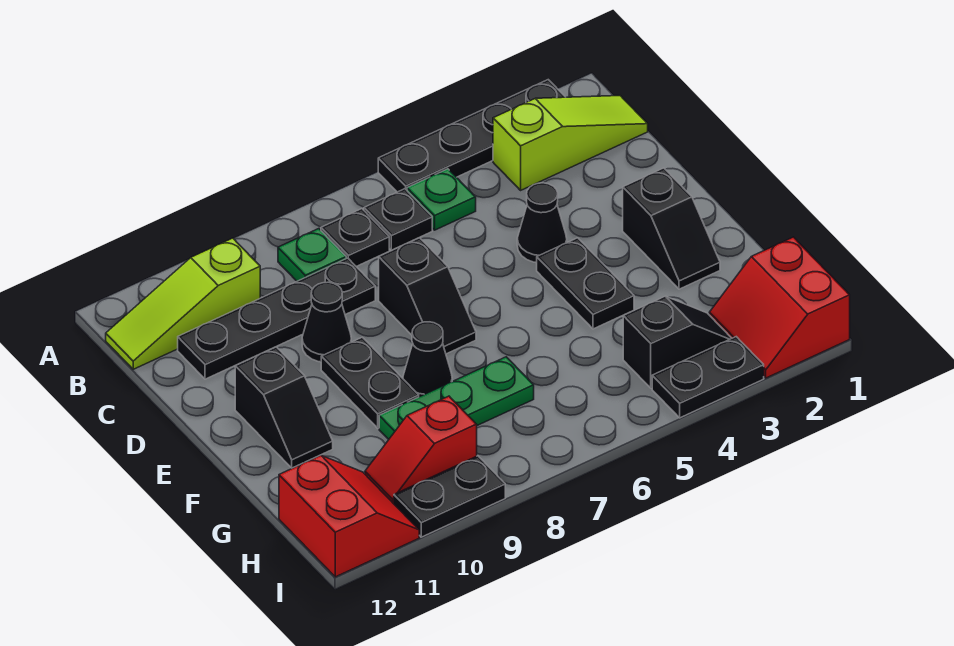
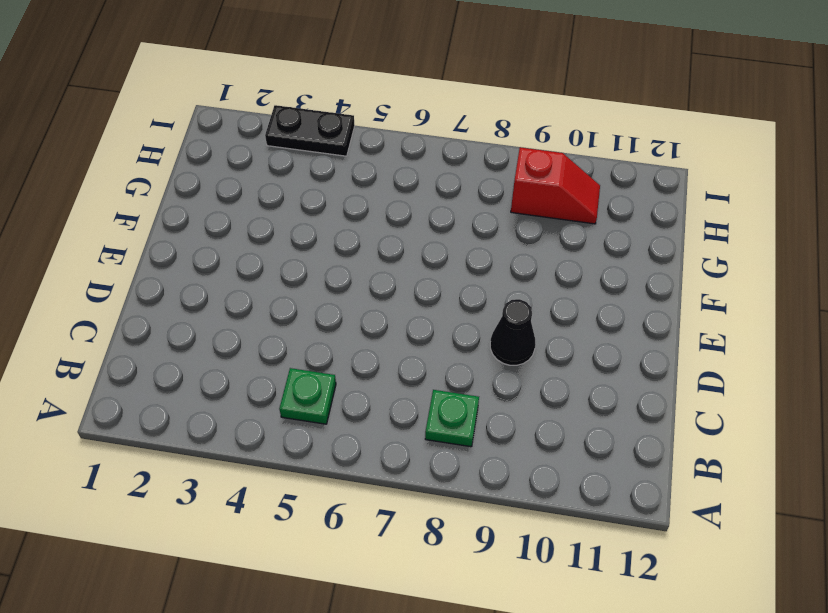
none -> black plate A2:A5 level 1
none -> lime slope B1:B3 level 1 top 3
none -> black plate B6 level 1

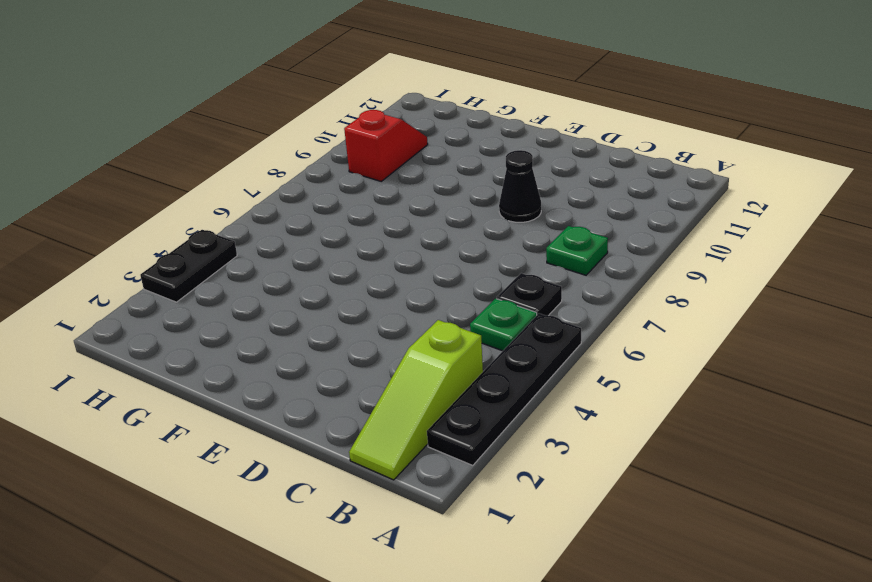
none -> black plate B7 level 1
none -> lime slope B10:B12 level 1 top 10
none -> black plate C8:C11 level 1

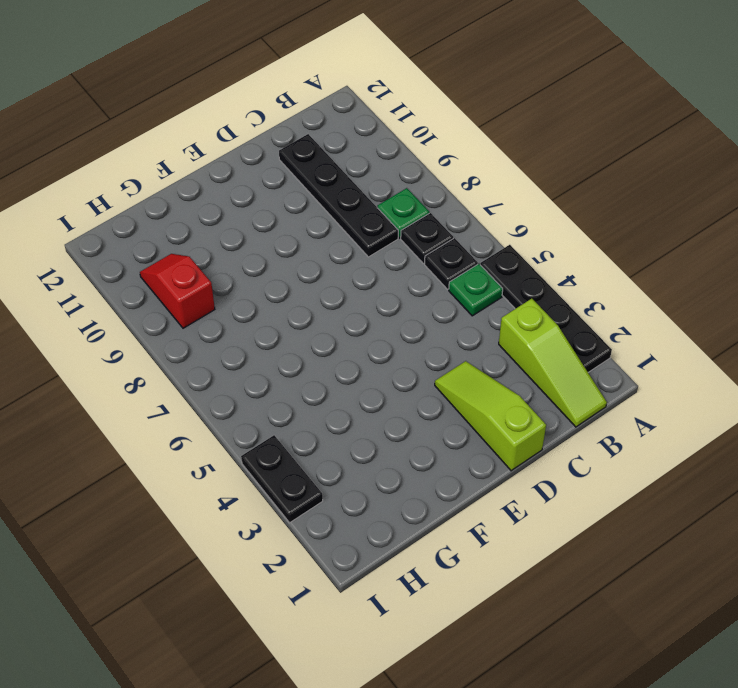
lime slope D1:D3 level 1 top 1 -> lime slope B10:B12 level 1 top 10
none -> black cone D4 level 1
none -> black slope D7:E7 level 1 top D
none -> black cone D9 level 1

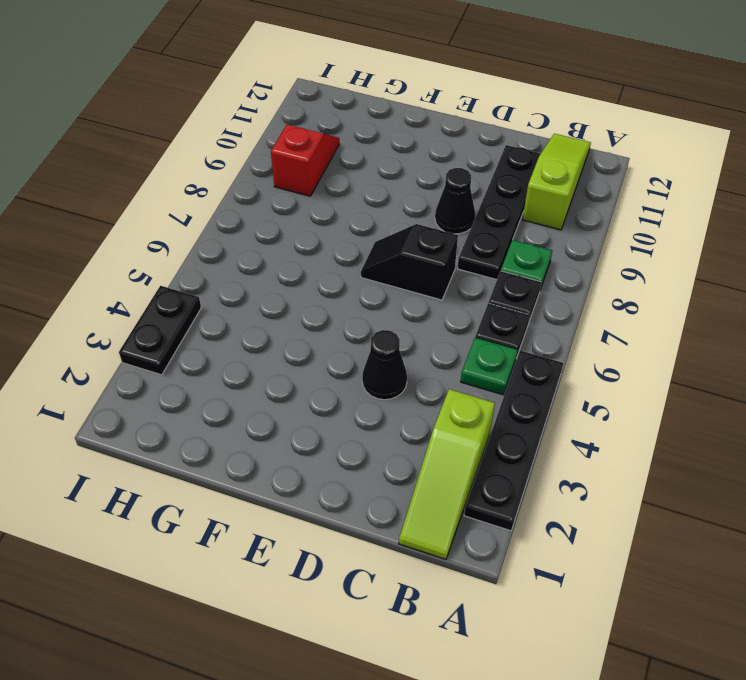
none -> black slope E2:F2 level 1 top E
none -> black plate E4:F4 level 1
none -> black plate E9:F9 level 1

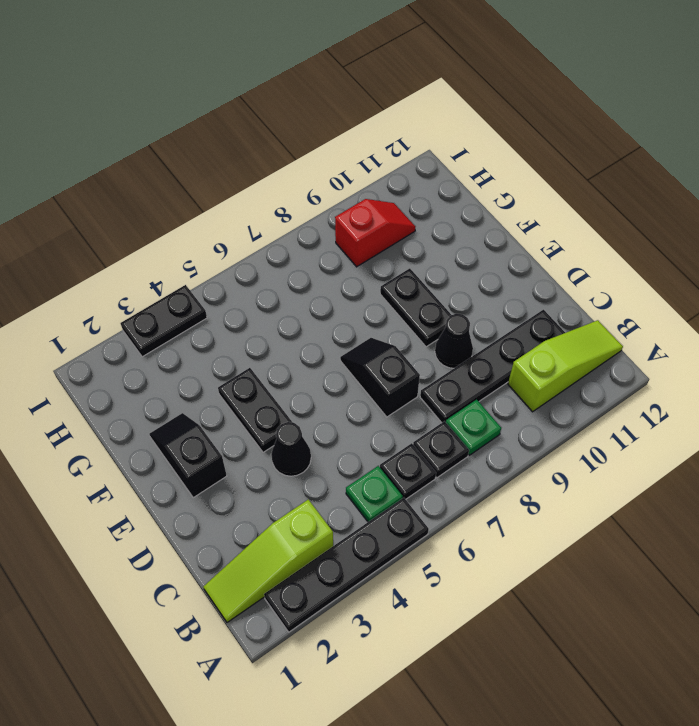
none -> black slope E11:F11 level 1 top E
none -> black cone F8 level 1
none -> green plate G7:G9 level 1

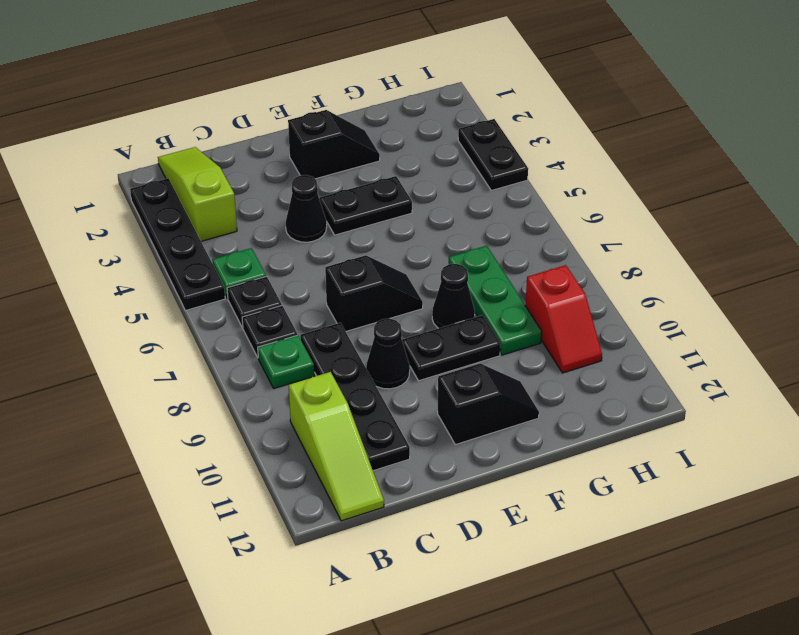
none -> red slope H1:I2 level 1 top 1
none -> black slope H3:H4 level 1 top 4
none -> red slope H11:I12 level 1 top 12

